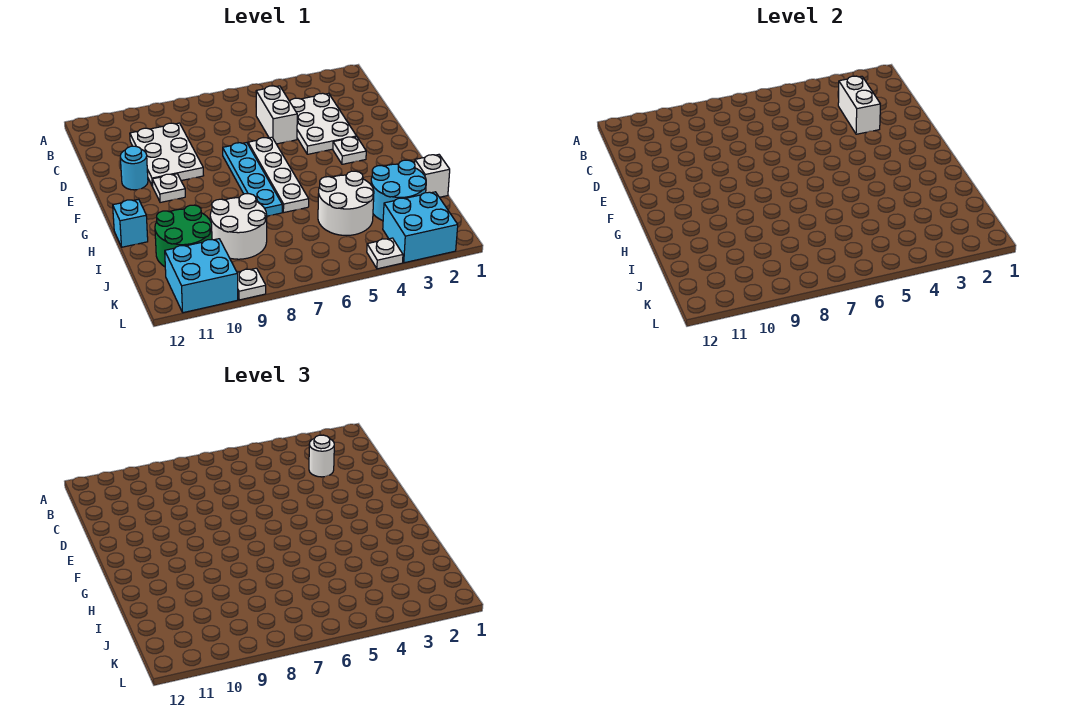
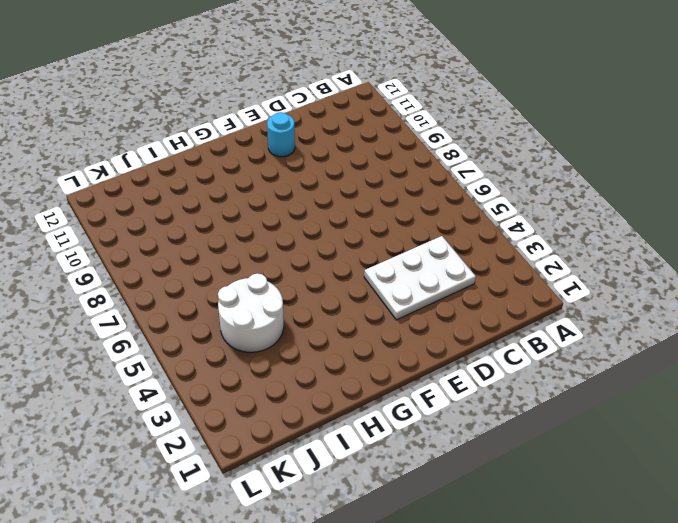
none -> white brick C5:D5 level 1
none -> white plate C9:E10 level 1
none -> white plate E6:H6 level 1

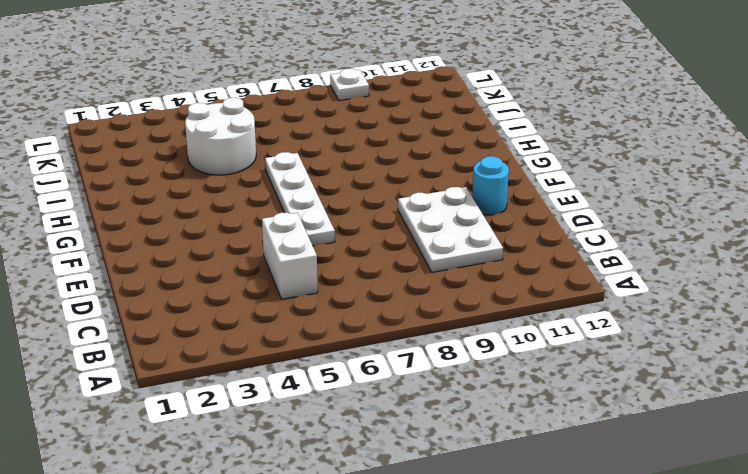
none -> white plate C3:E4 level 1
none -> cyan plate E7:H7 level 1
none -> white plate F3 level 1

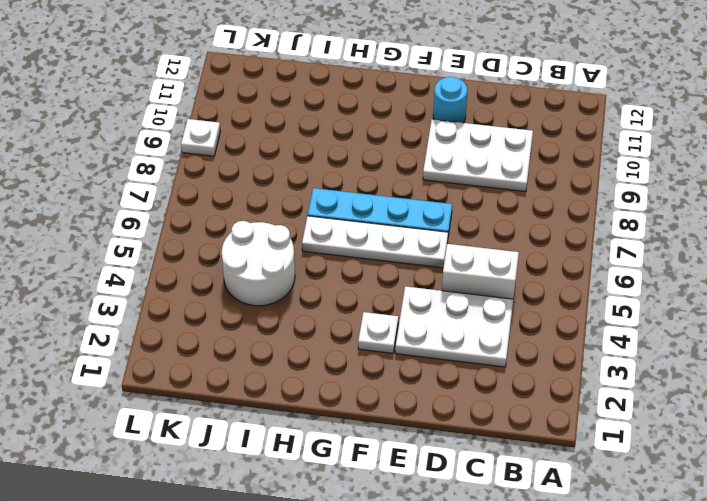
none -> white plate F10 level 1
none -> cyan brick H12 level 1
none -> white brick I1 level 1

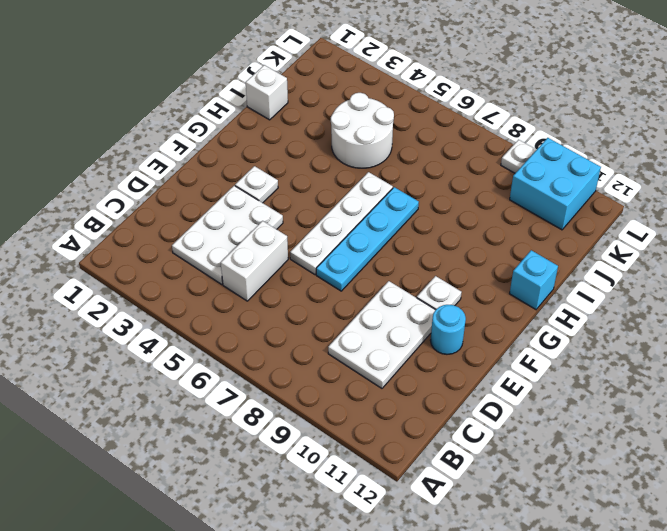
none -> cyan round brick I2:J3 level 1
none -> white round brick I8:J9 level 1
none -> green round brick I10:J11 level 1

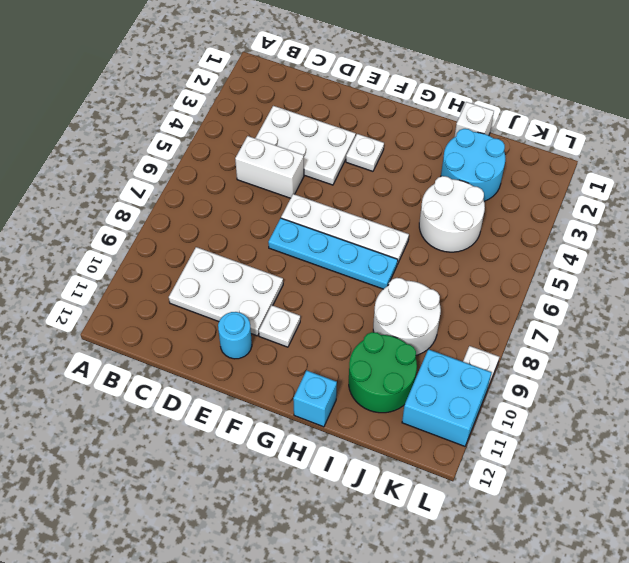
none -> cyan brick K2:L3 level 1
none -> white plate L4 level 1
none -> white brick C3:D3 level 2

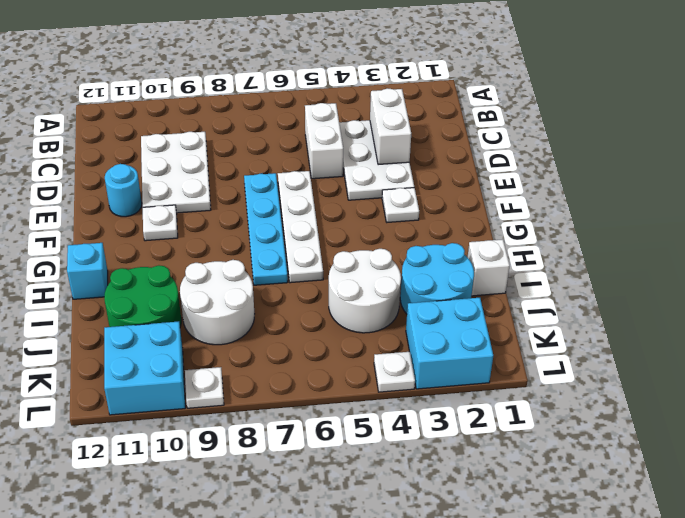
none -> white round brick C3 level 3

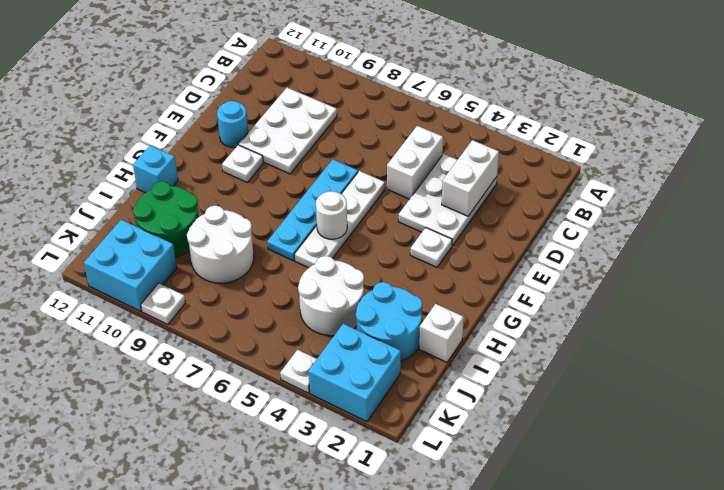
white round brick G6 level 2 -> white round brick C3 level 3

